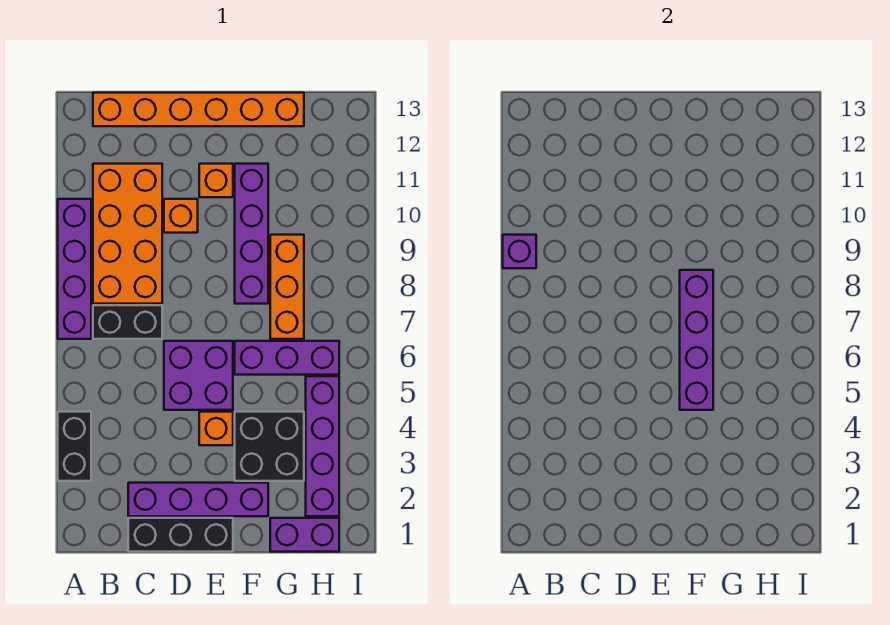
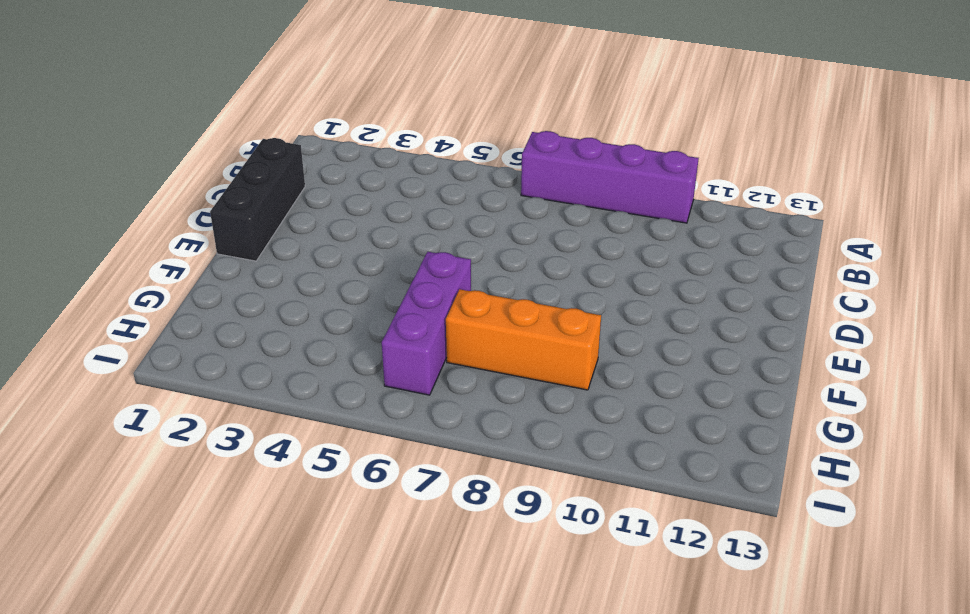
none -> black brick A3:A4 level 1
none -> black brick B7:C7 level 1
none -> orange brick B8:C11 level 1

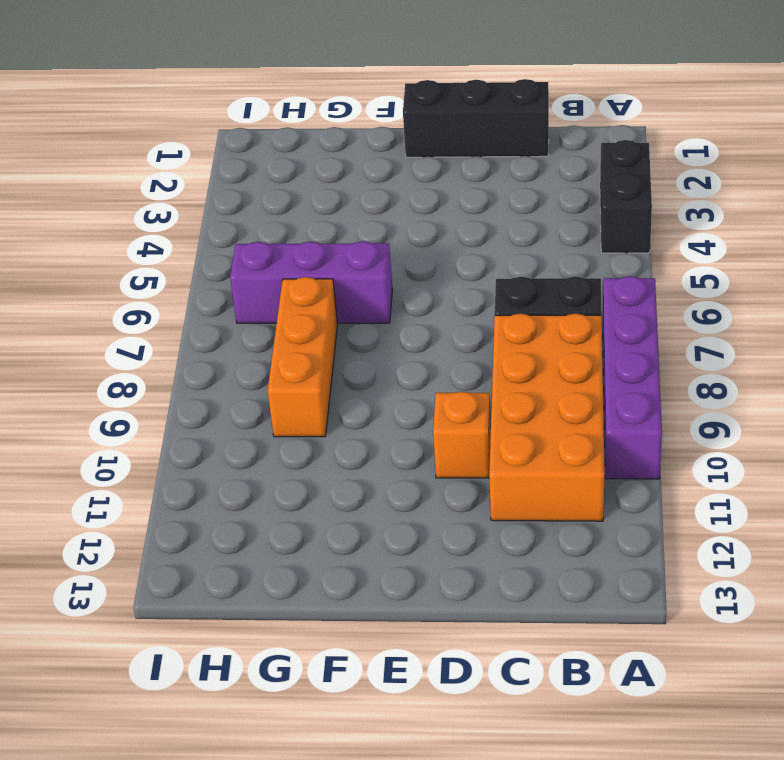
none -> orange brick B13:G13 level 1
none -> purple brick C2:F2 level 1
none -> purple brick D5:E6 level 1

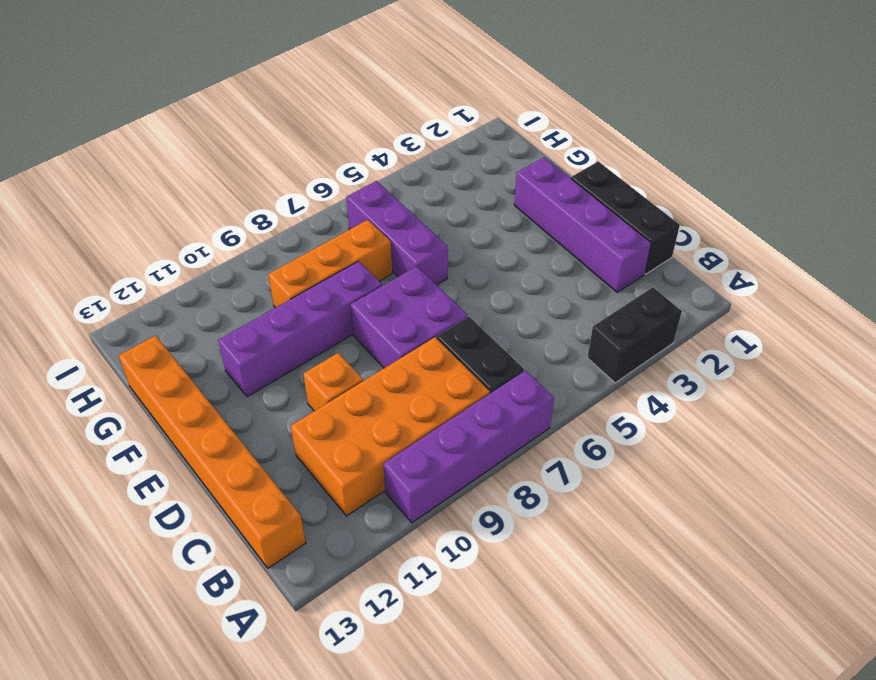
purple brick D7:E8 level 1 -> purple brick D5:E6 level 1
none -> orange brick E4 level 1
none -> orange brick E11 level 1
none -> black brick F3:G4 level 1

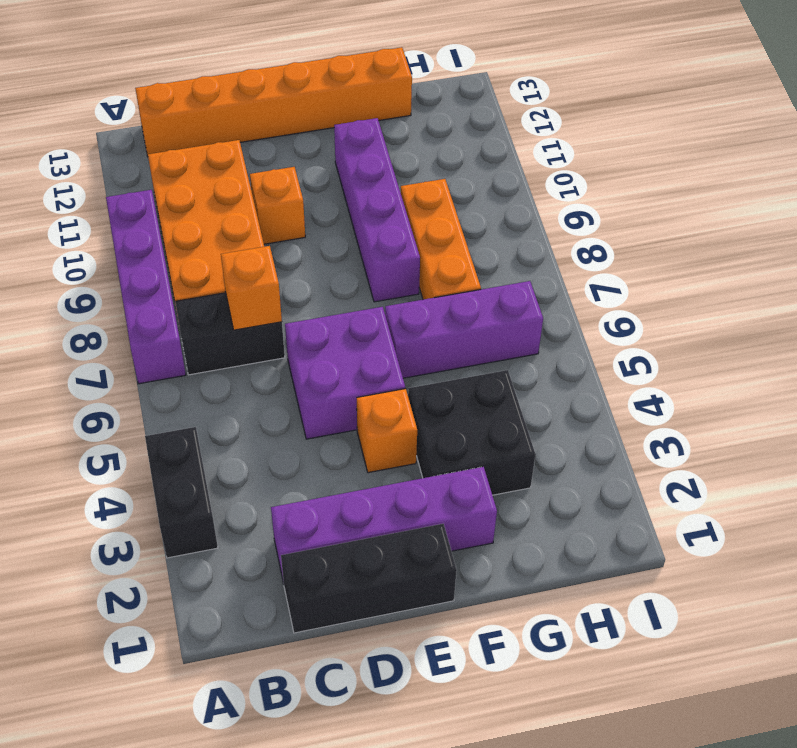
orange brick C7 level 2 -> orange brick E11 level 1
none -> purple brick G1:H1 level 1
none -> purple brick H2:H5 level 1
none -> purple brick A9 level 2

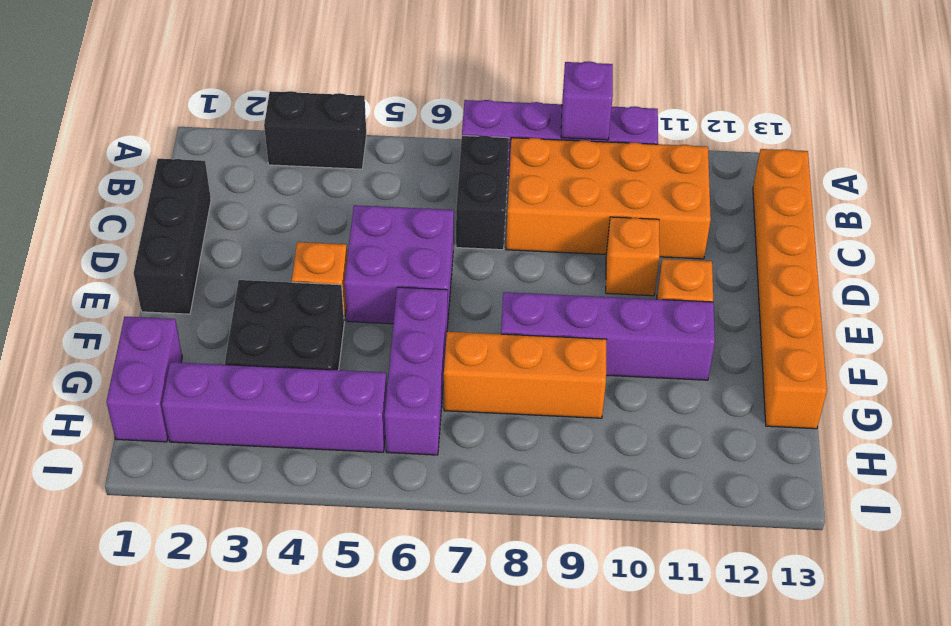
none -> purple brick C2:F2 level 1
none -> purple brick F5:F8 level 2

